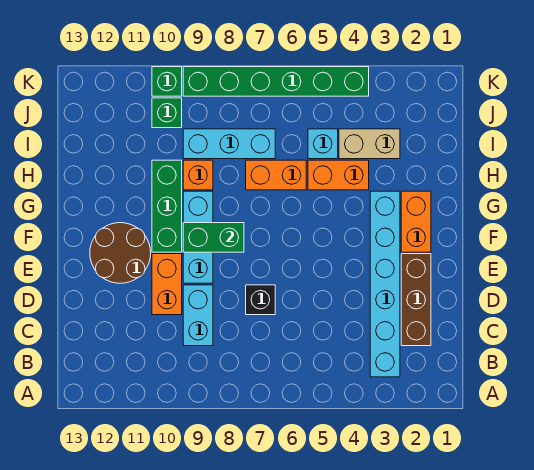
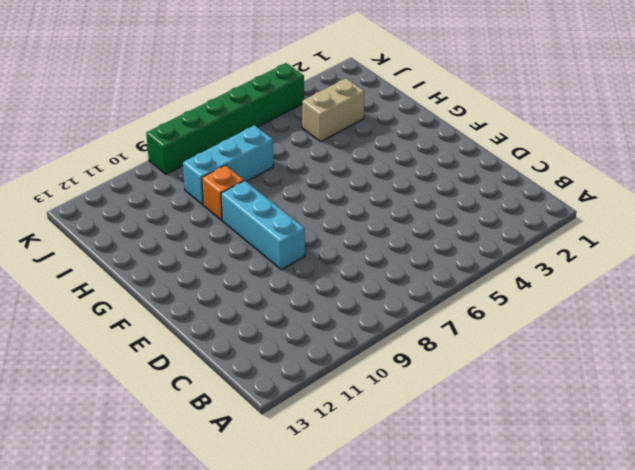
none -> cyan brick B3:G3 level 1
none -> brown brick C2:E2 level 1
none -> cyan brick C9:D9 level 1

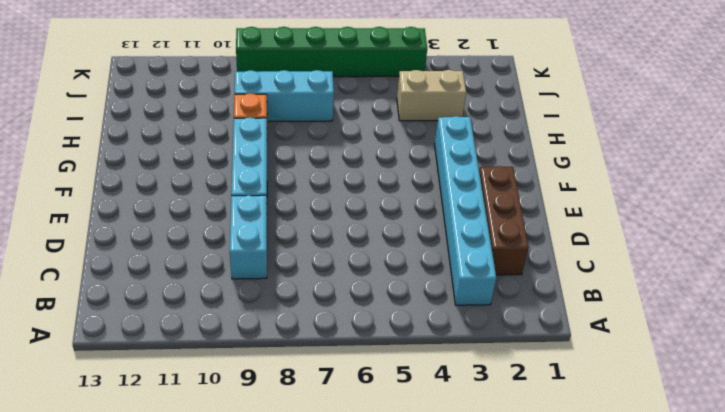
none -> black brick D7 level 1
none -> orange brick D10:E10 level 1
none -> brown round brick E11:F12 level 1

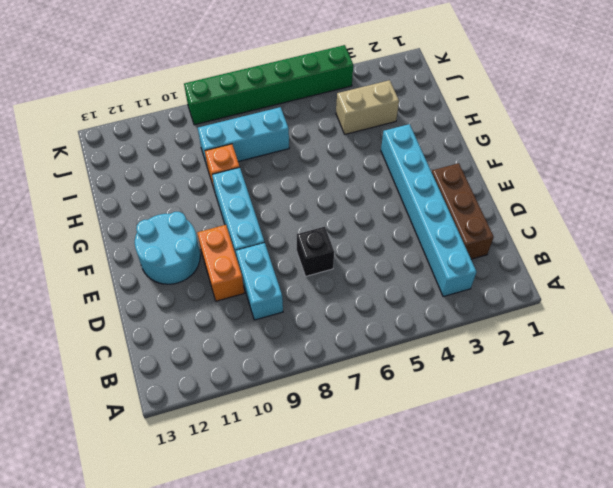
cyan round brick E11:F12 level 1 -> brown round brick E11:F12 level 1
none -> orange brick F2:G2 level 1
none -> green brick F10:H10 level 1
none -> orange brick H4:H5 level 1

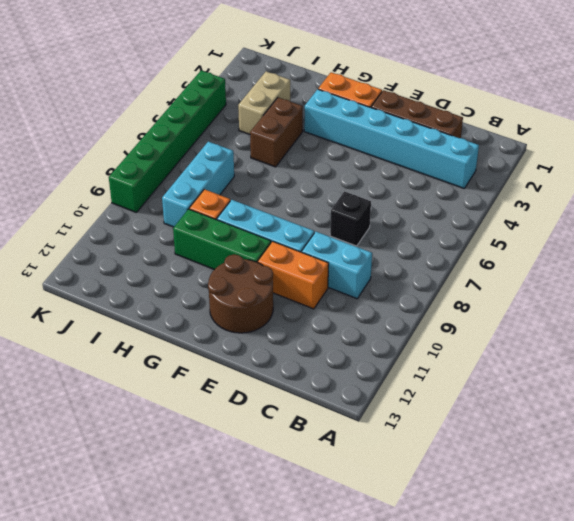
brown brick H4:H5 level 1 -> orange brick H4:H5 level 1
none -> orange brick H6:H7 level 1
none -> cyan brick I5 level 1
none -> green brick J10 level 1

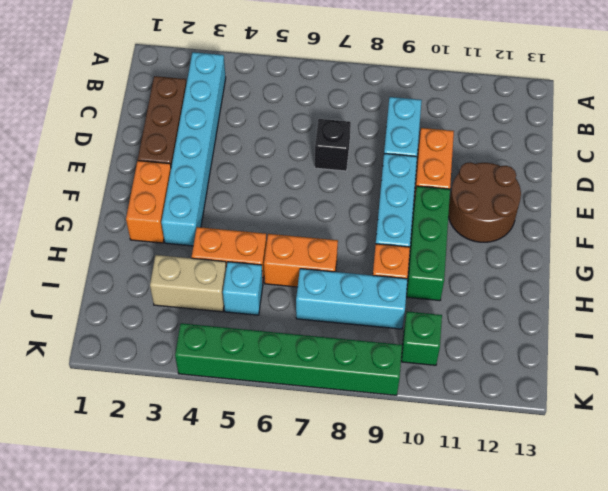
none -> green brick K10 level 1
none -> green brick F8:F9 level 2

